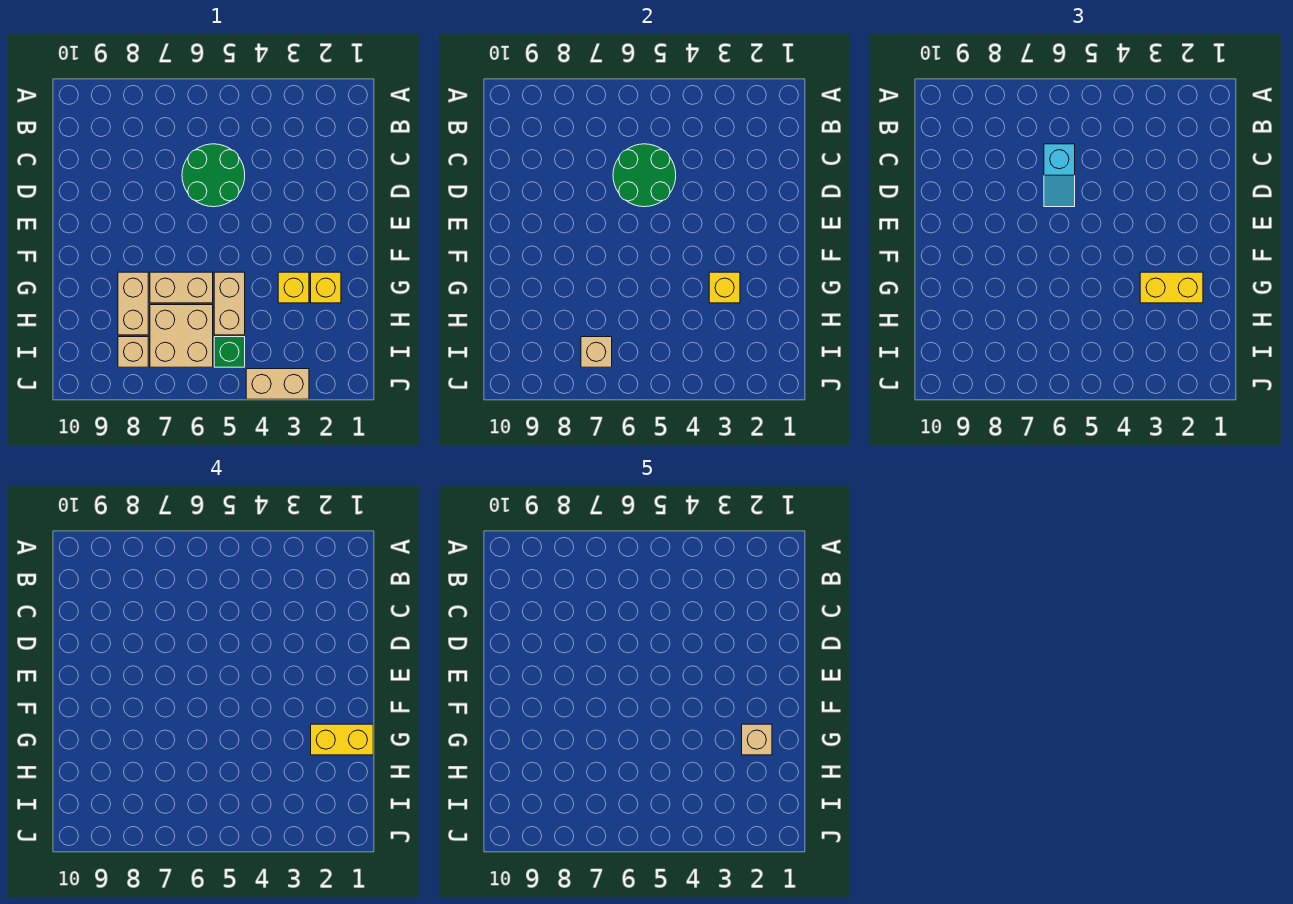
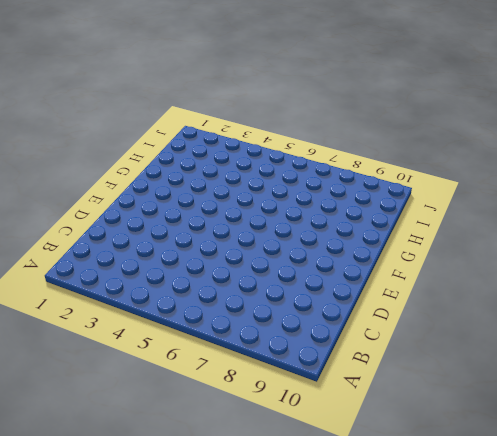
none -> green round brick C5:D6 level 1
none -> yellow brick G2 level 1
none -> yellow brick G3 level 1

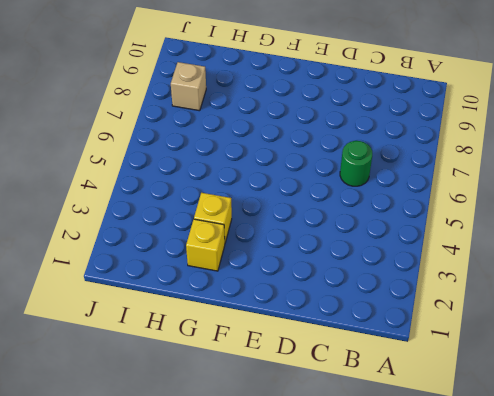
green round brick C6 level 1 -> green round brick C5:D6 level 1
none -> tan brick G5:H5 level 1
none -> tan brick G6:G7 level 1
none -> tan brick G8:H8 level 1

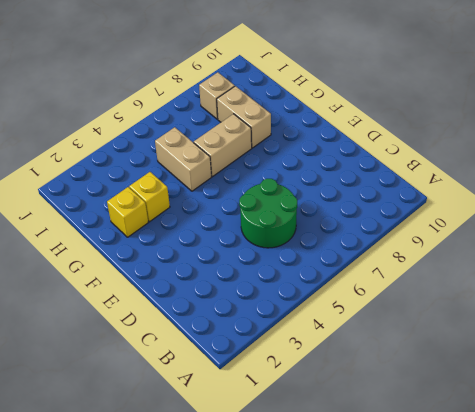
none -> tan brick H6:I7 level 1
none -> green brick I5 level 1
none -> tan brick J3:J4 level 1

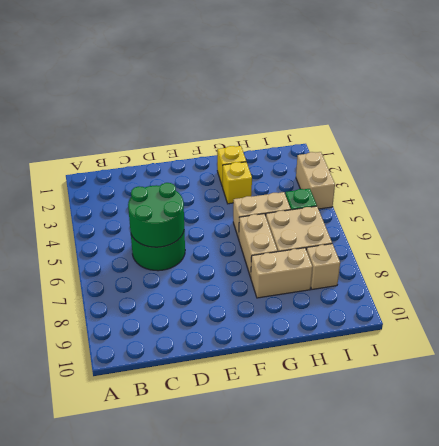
none -> yellow brick G3 level 2
none -> tan brick I7 level 2
none -> cyan slope C6:D6 level 3 top C

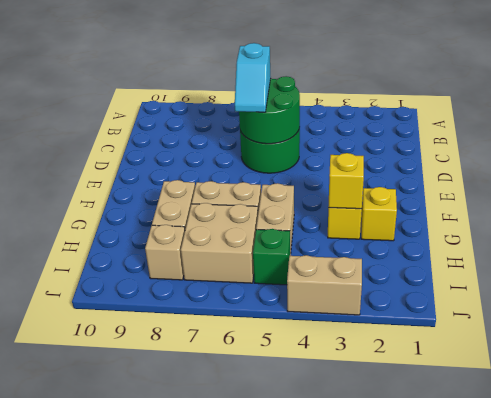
none -> tan brick I7 level 2
none -> yellow brick G2:G3 level 3
none -> yellow brick G1:G2 level 4

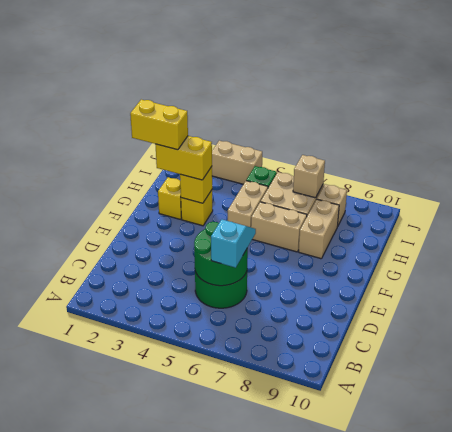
none -> tan brick G2 level 5

